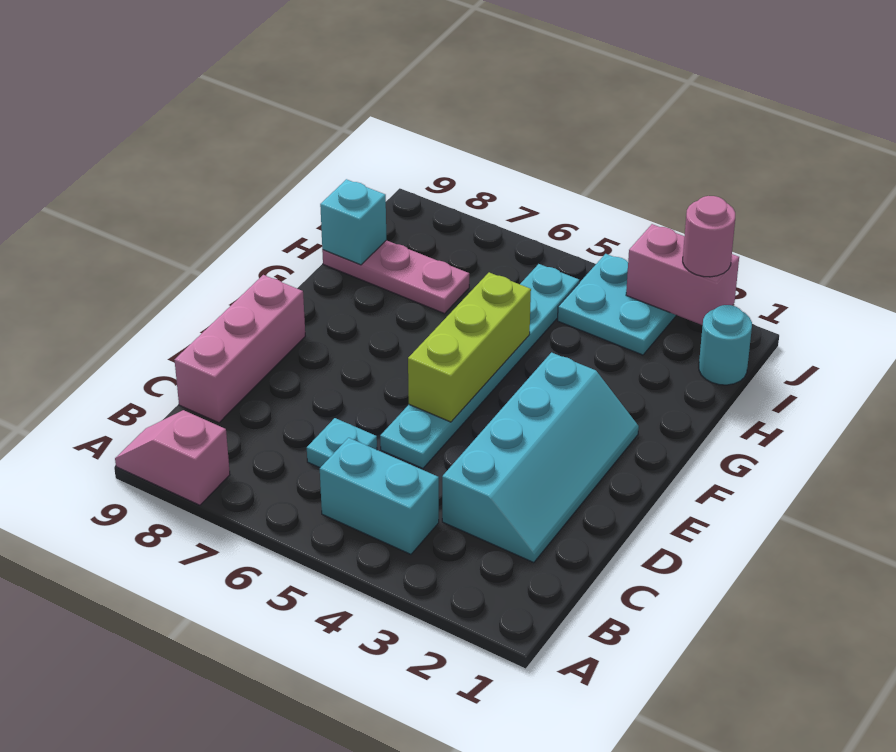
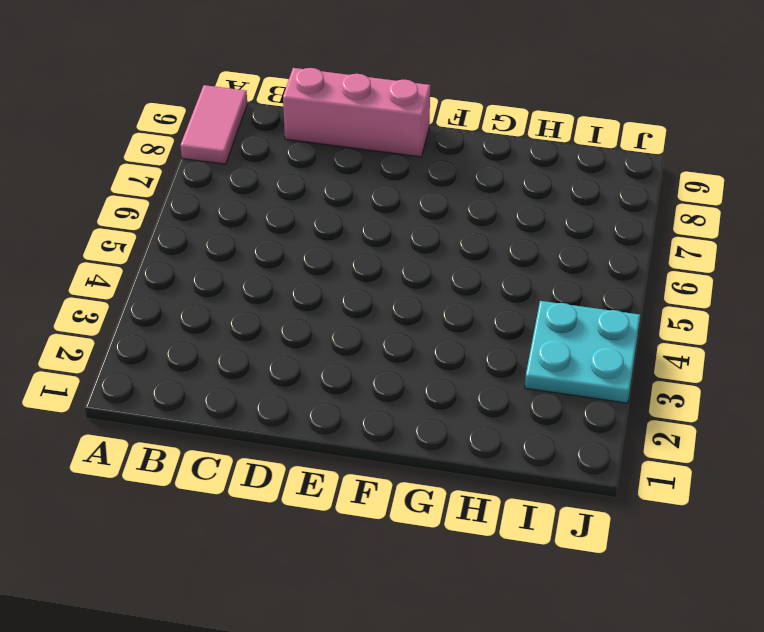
pink tile A8:A9 level 1 -> pink slope A8:A9 level 1 top 8
none -> cyan brick B4:B5 level 1
none -> cyan slope C2:F3 level 1 top 3
none -> cyan plate C6 level 1

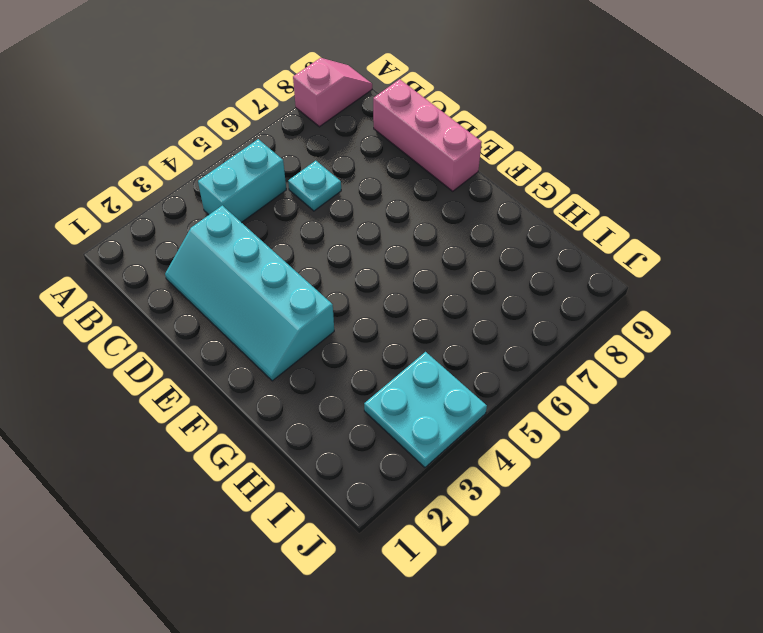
none -> cyan plate D5:I5 level 1
none -> pink plate H7:H9 level 1
none -> cyan round brick I1 level 1

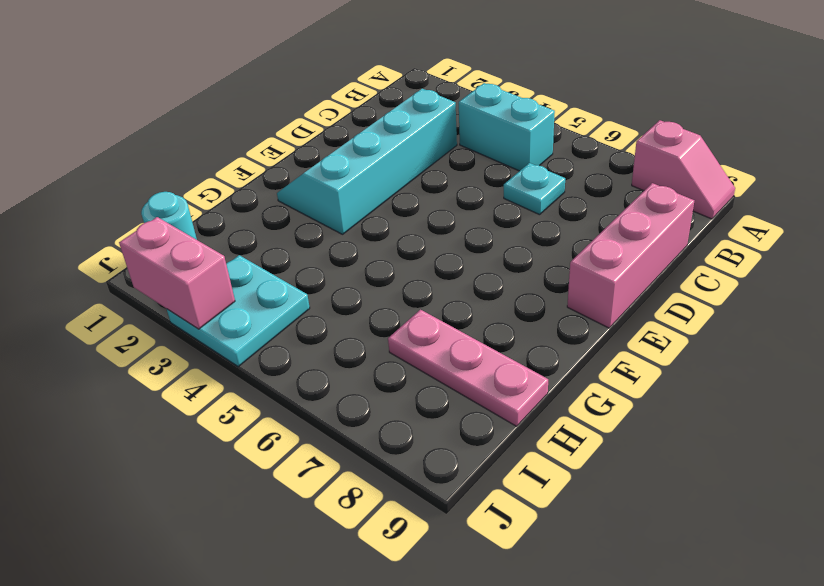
none -> cyan plate D5:I5 level 1
none -> lime brick E5:G5 level 2
none -> cyan brick H9 level 2

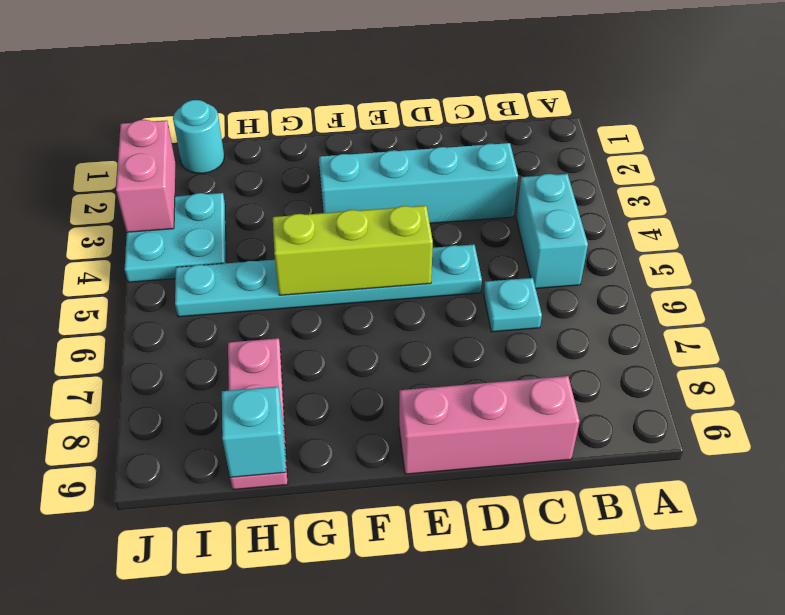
none -> pink slope A8:A9 level 1 top 8
none -> pink round brick J2 level 3

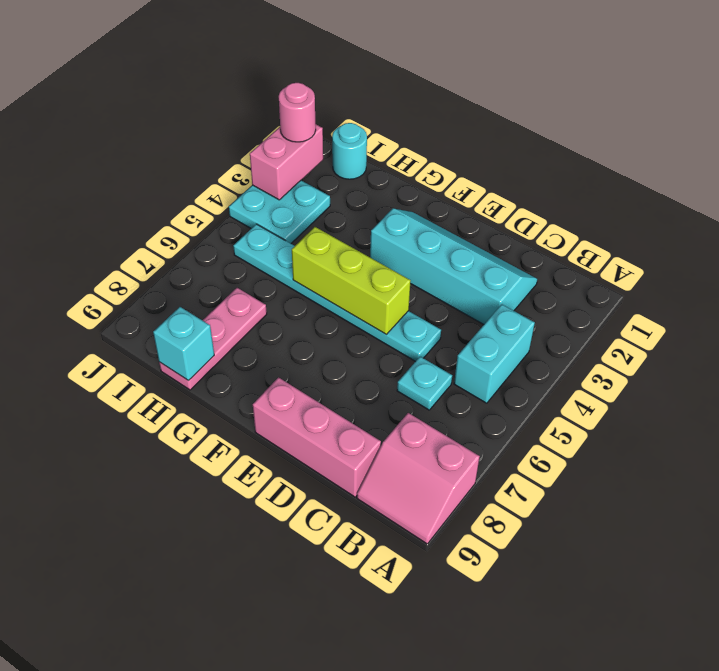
pink slope A8:B9 level 1 top 8 -> pink slope A8:A9 level 1 top 8

